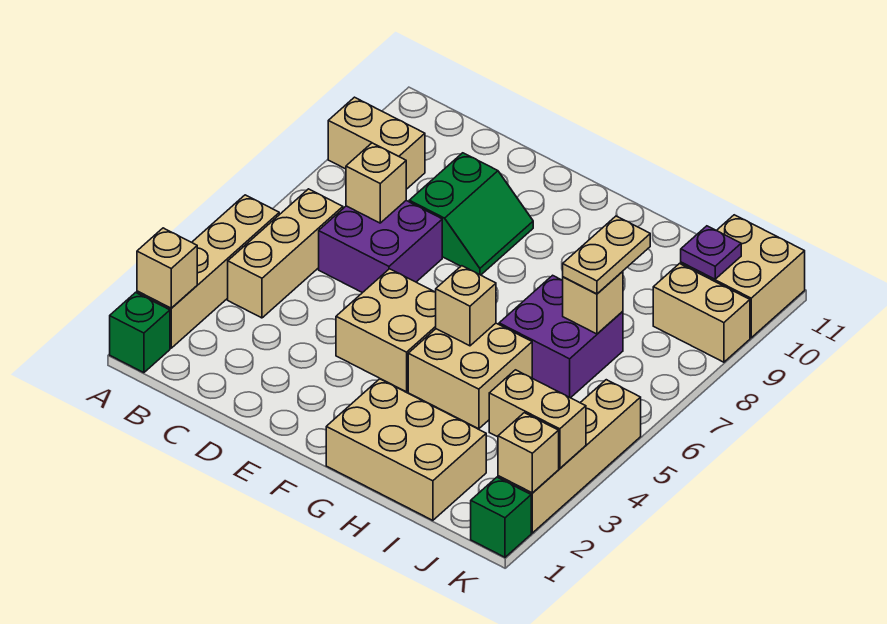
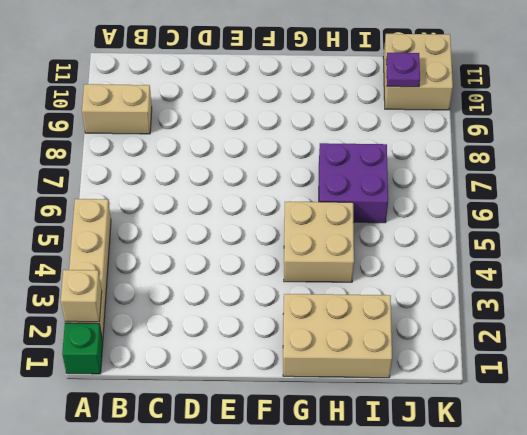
none -> tan brick B4:B6 level 1
none -> purple brick C6:D7 level 1
none -> green slope D8:E9 level 1 top D

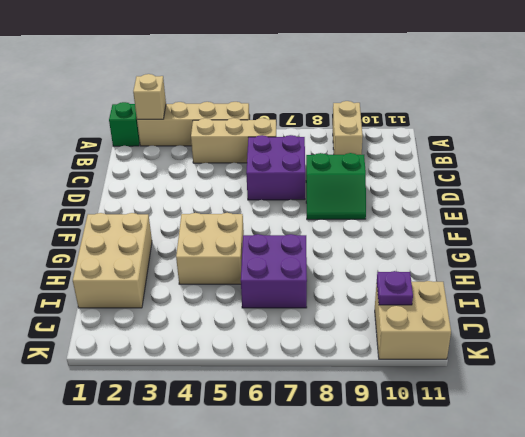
none -> tan brick E4:F5 level 1
none -> tan brick J9:K9 level 1
none -> green brick K1 level 1

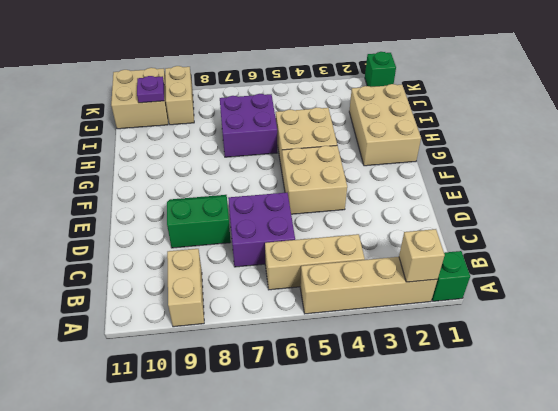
none -> tan brick K2:K5 level 1
none -> tan brick C7 level 2
none -> tan brick G5 level 2

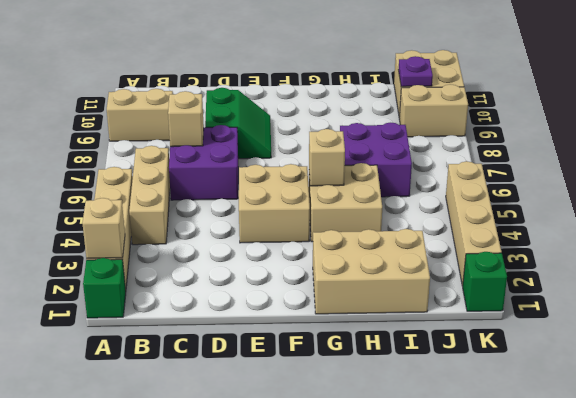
none -> tan brick I7 level 2
none -> tan brick J3:K3 level 2
none -> tan brick K2 level 2

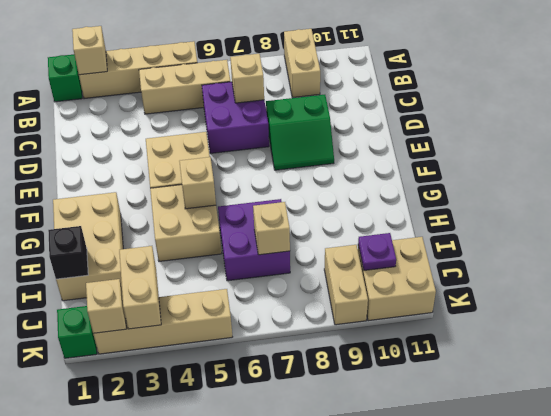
black brick I1 level 2 -> none
none -> tan plate I7:I8 level 3

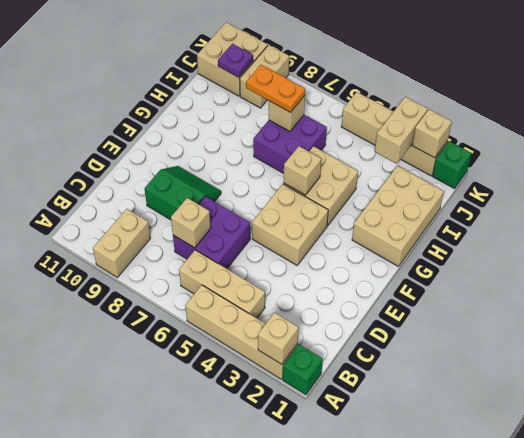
orange plate I7:I8 level 3 -> tan plate I7:I8 level 3

